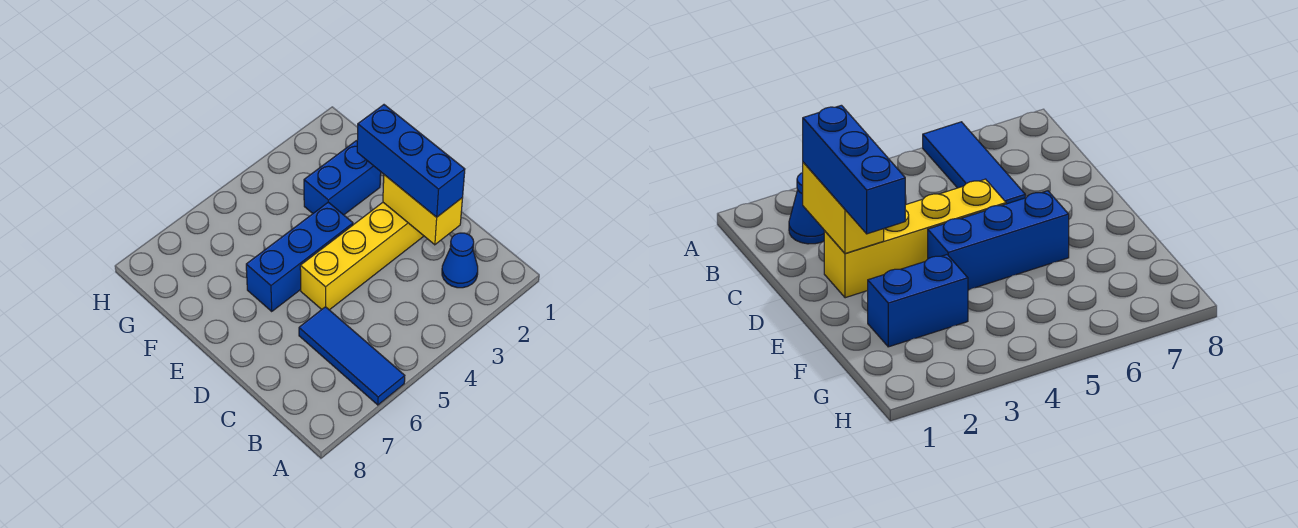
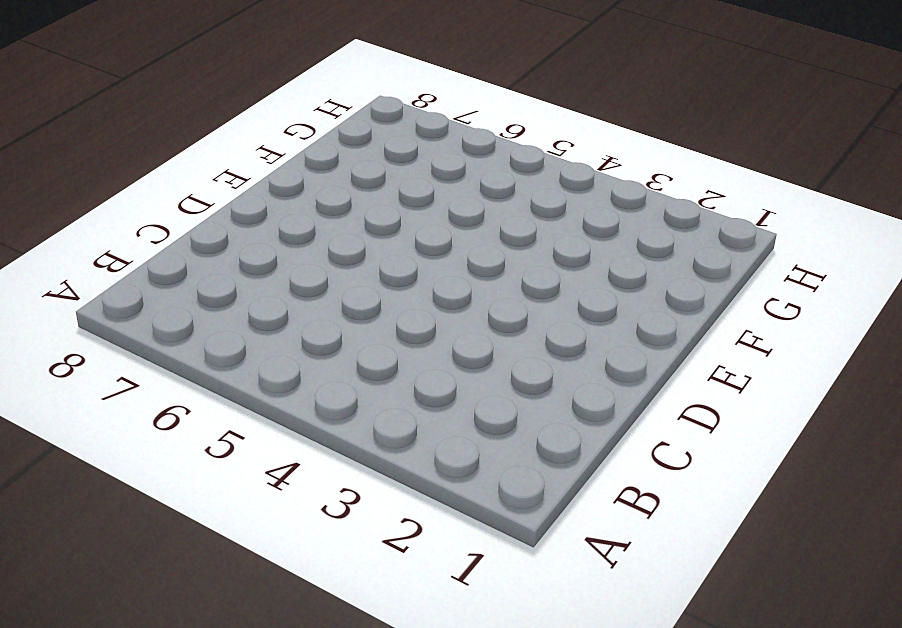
none -> blue tile A6:C6 level 1
none -> blue cone B2 level 1

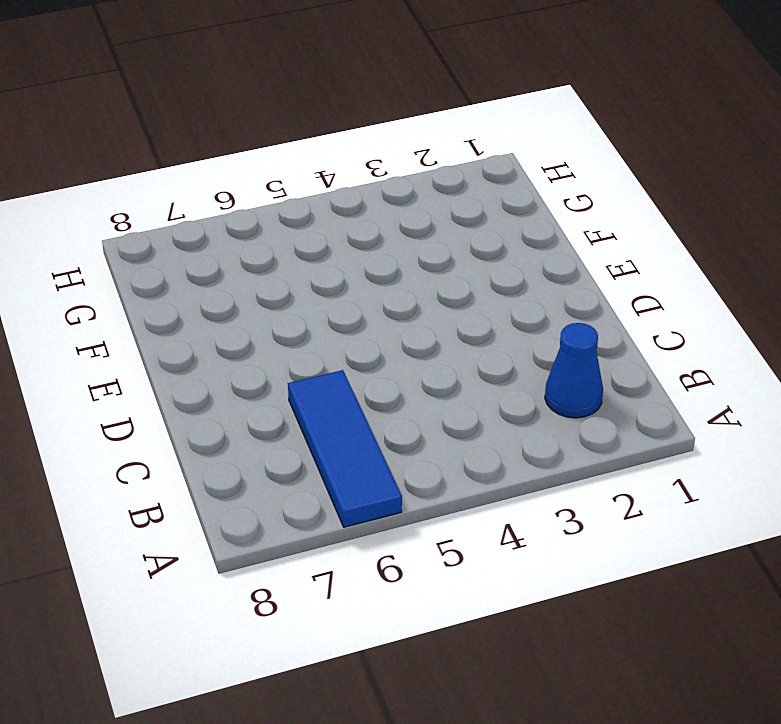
none -> yellow brick D2:D5 level 1
none -> blue brick E4:E6 level 1

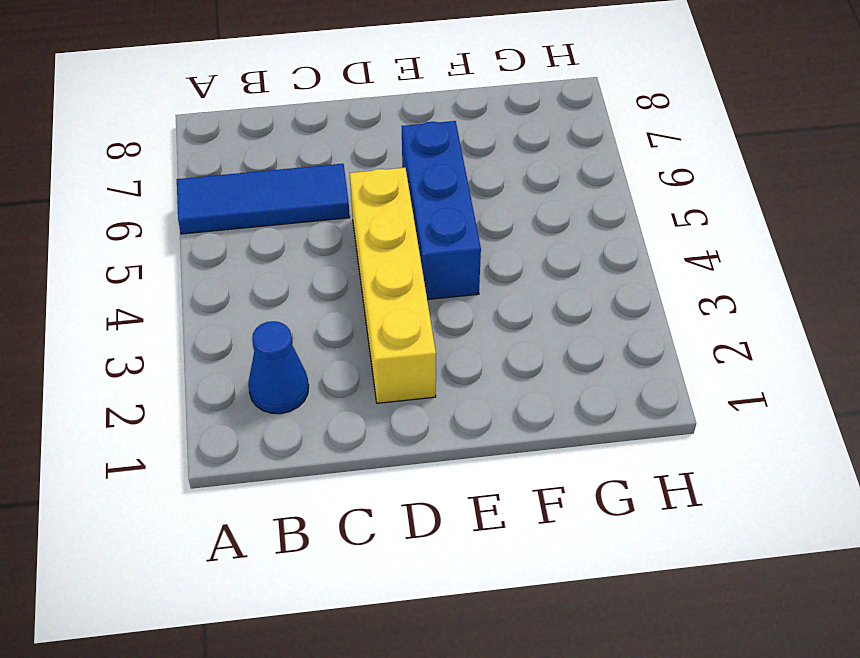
none -> blue brick F2:F3 level 1
none -> yellow brick C2:D2 level 2

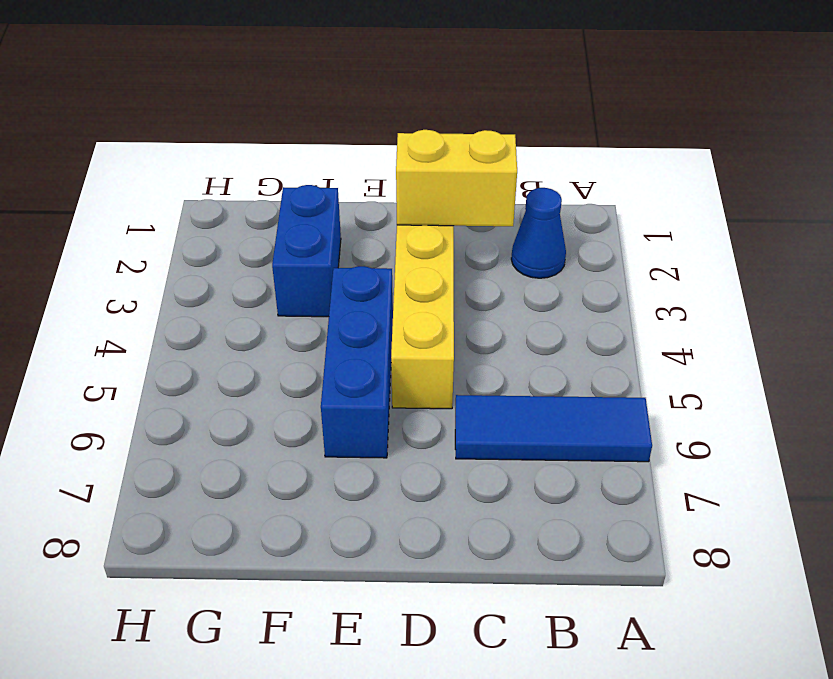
none -> blue brick C2:E2 level 3

